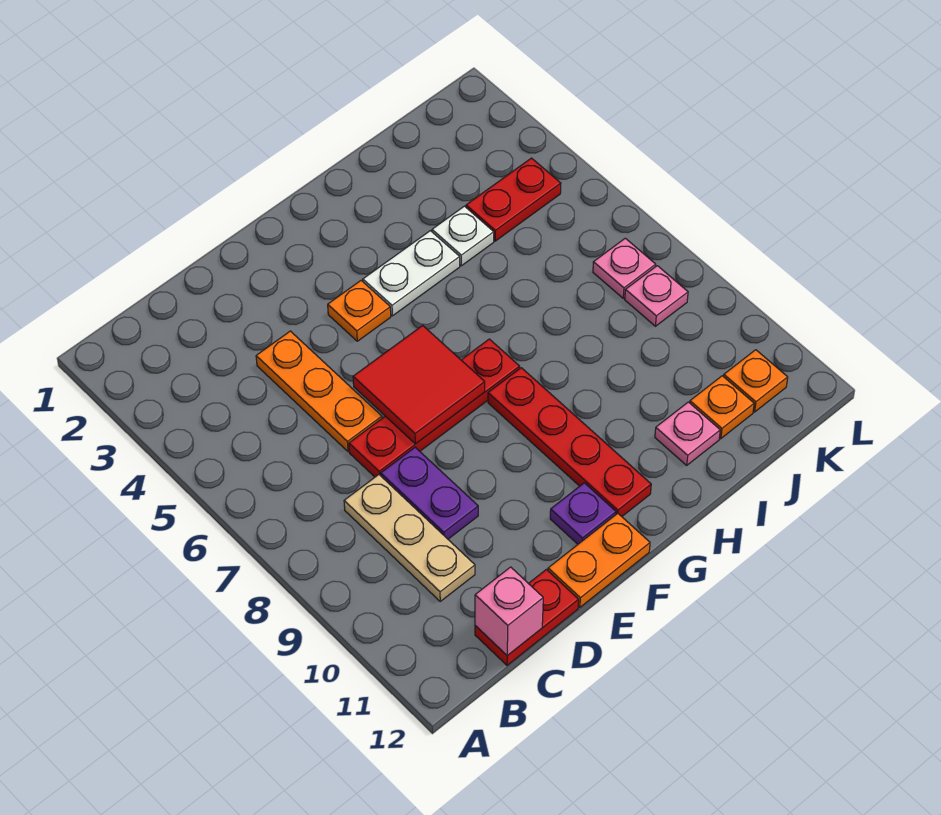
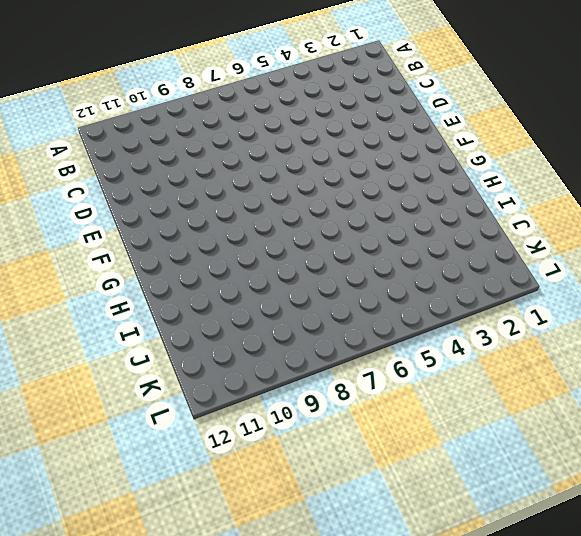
none -> tan plate C8:C10 level 1
none -> red plate C12:D12 level 1
none -> orange plate D4:D6 level 1

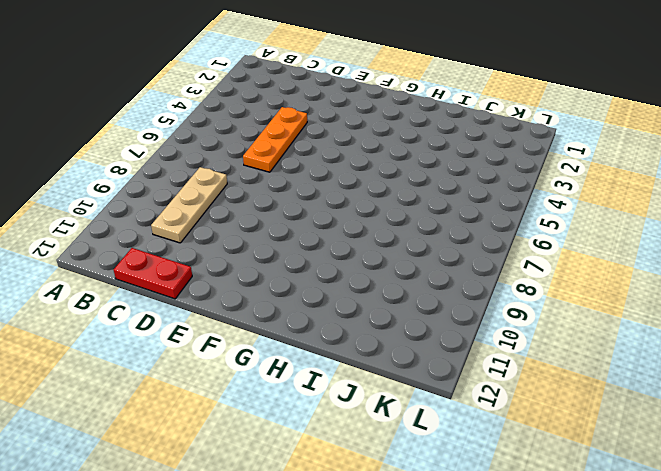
none -> red plate D7:G7 level 1
none -> purple plate D8:D9 level 1
none -> orange plate E12:F12 level 1

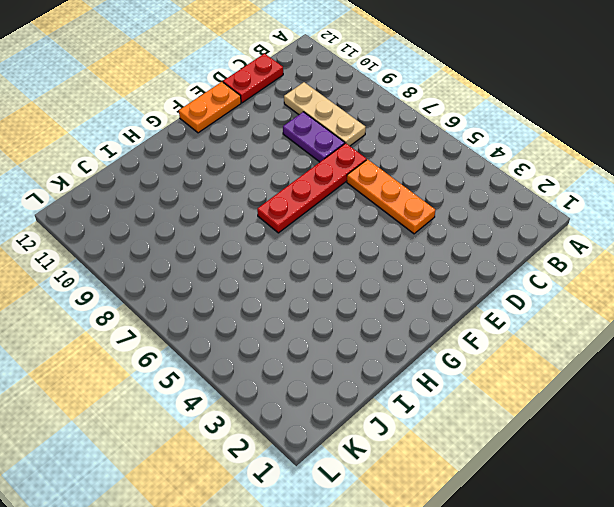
none -> orange plate F4 level 1
none -> purple plate F11 level 1
none -> white plate G4:H4 level 1

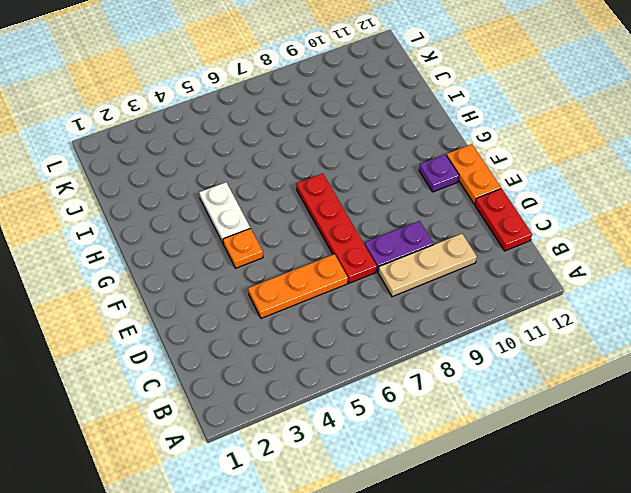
none -> red plate G8:G11 level 1
none -> white plate I4 level 1
none -> pink plate I11 level 1

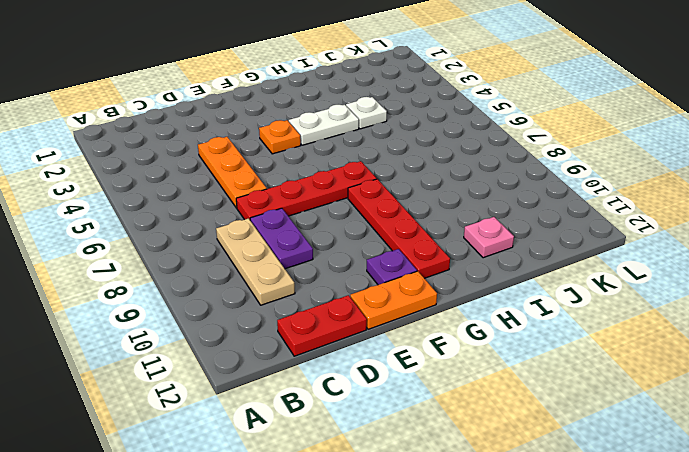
none -> red plate J4:K4 level 1
none -> orange plate J11 level 1
none -> pink plate K7 level 1

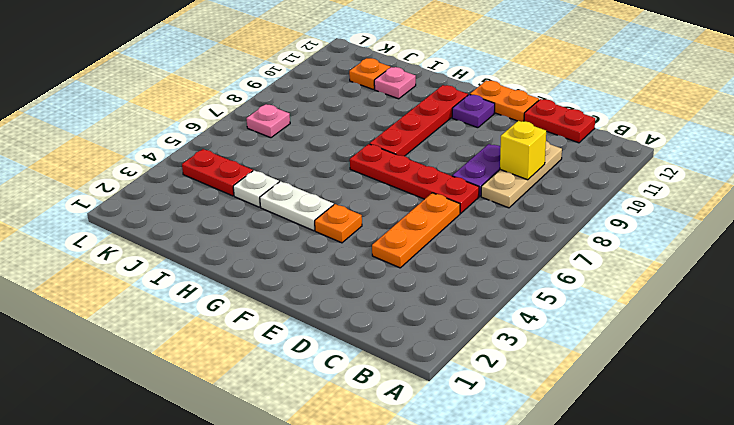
yellow brick C9 level 2 -> none
none -> pink plate K8 level 1
none -> orange plate K11 level 1
none -> pink brick C12 level 2

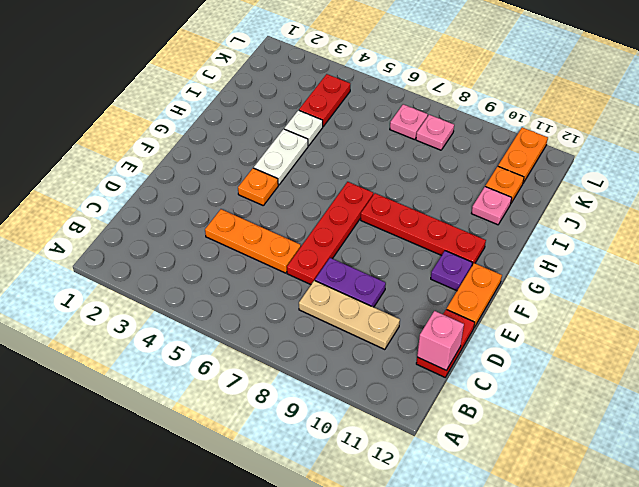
orange plate K11:L11 level 1 -> orange plate K11 level 1
none -> red tile E6:F7 level 2

